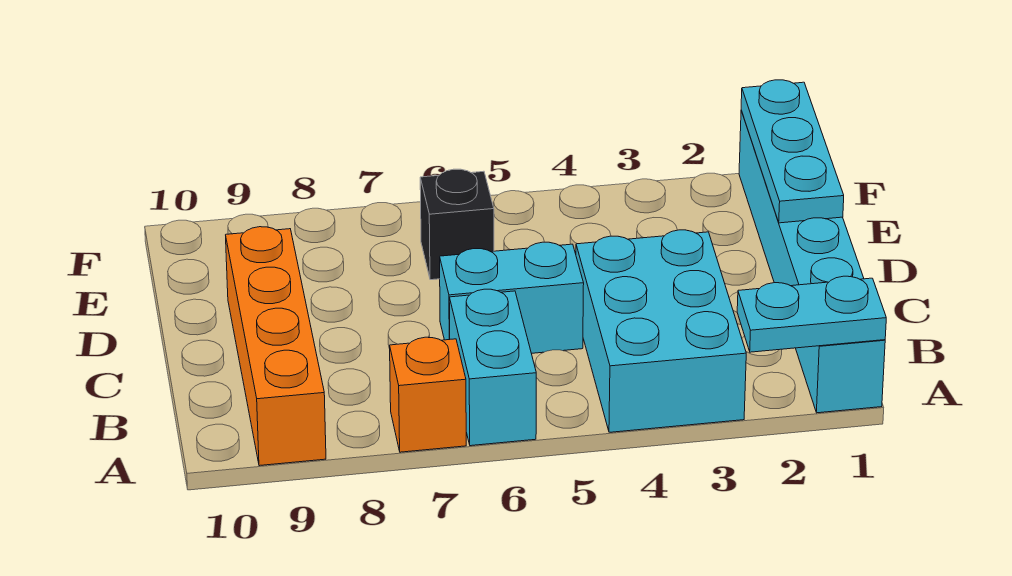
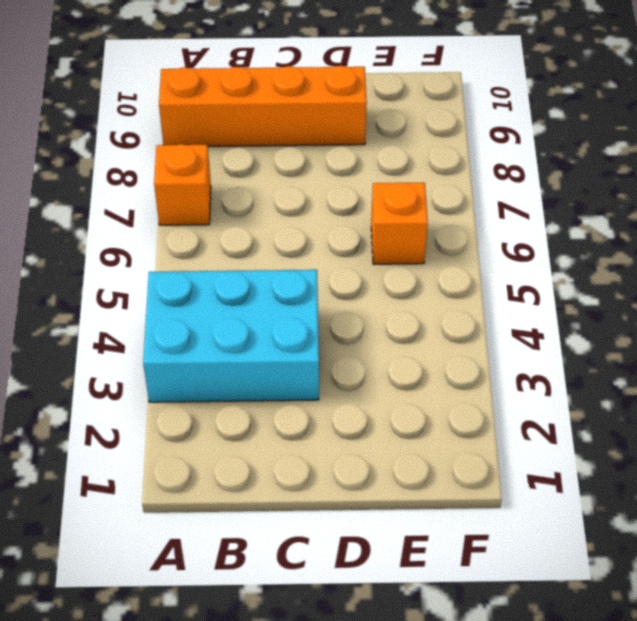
orange brick E6 level 1 -> black brick E6 level 1
none -> cyan brick A1:F1 level 1
none -> cyan brick A6:B6 level 1

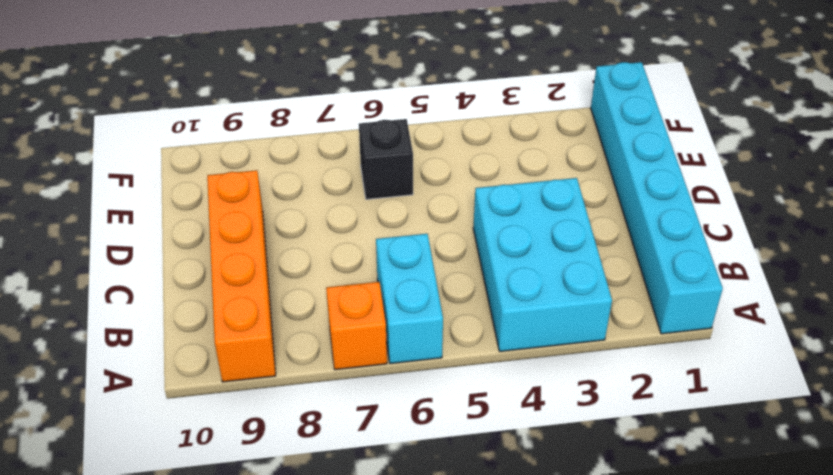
none -> cyan brick C5:C6 level 1
none -> cyan plate A1:A2 level 2

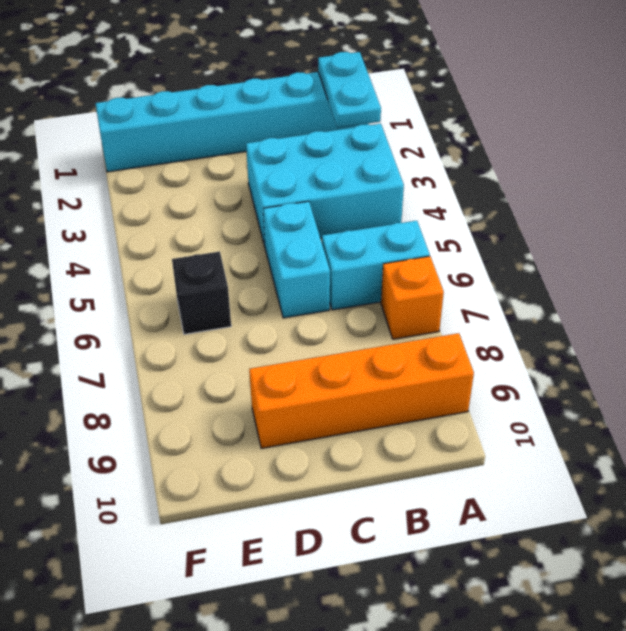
none -> cyan plate D1:F1 level 2

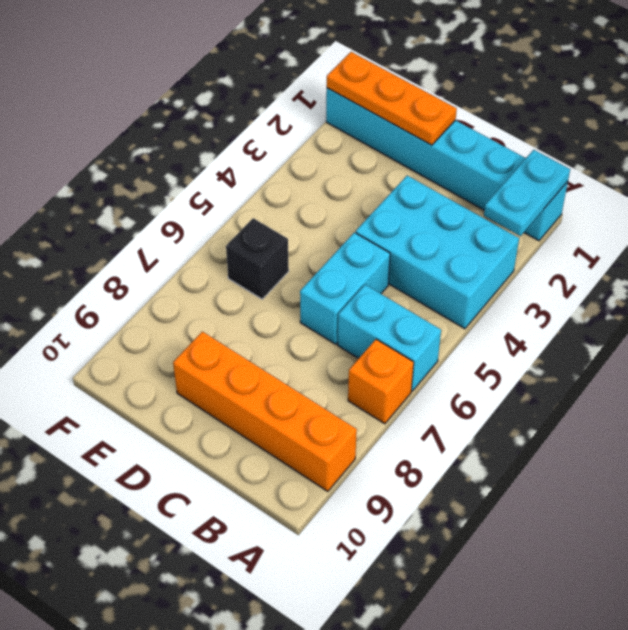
orange plate D1:F1 level 2 -> cyan plate D1:F1 level 2

